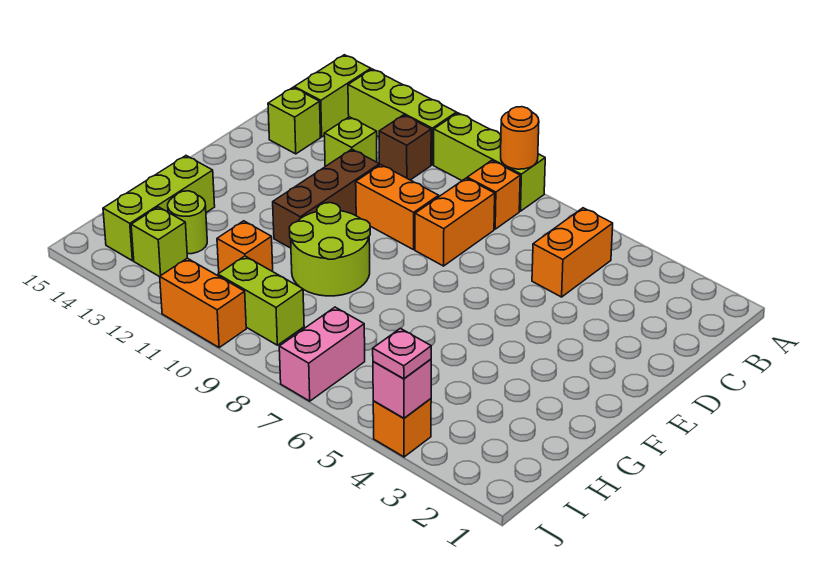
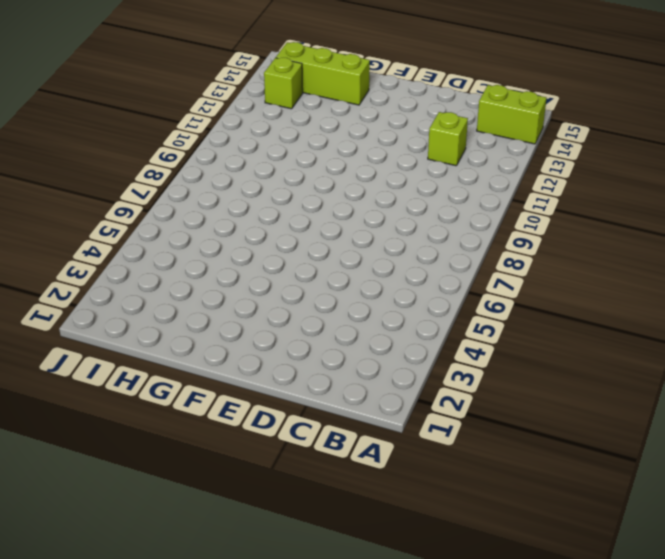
none -> lime brick A8:A10 level 1
none -> lime brick A11:A13 level 1
none -> orange brick B5:C5 level 1

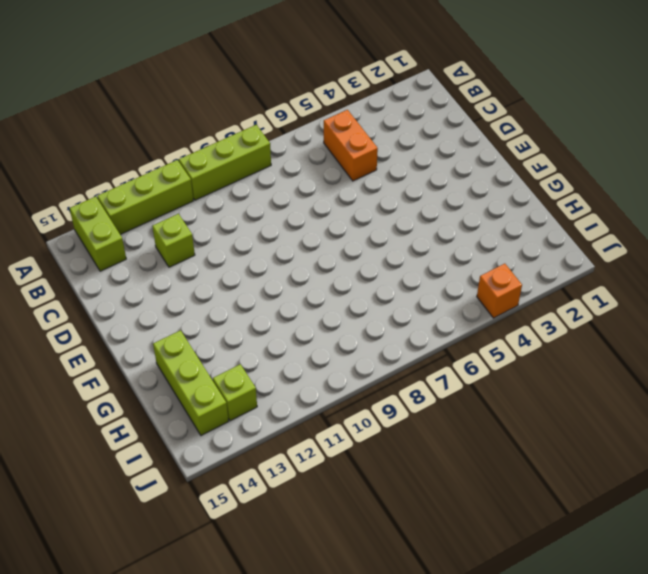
none -> orange brick B8 level 1
none -> brown brick B11 level 1
none -> orange brick C8:D8 level 1

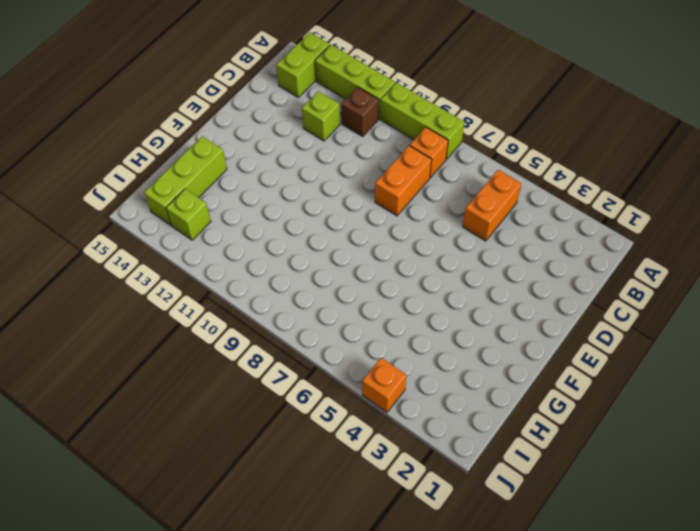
none -> lime brick C14 level 1
none -> orange brick D9:D10 level 1
none -> brown brick D11:F11 level 1

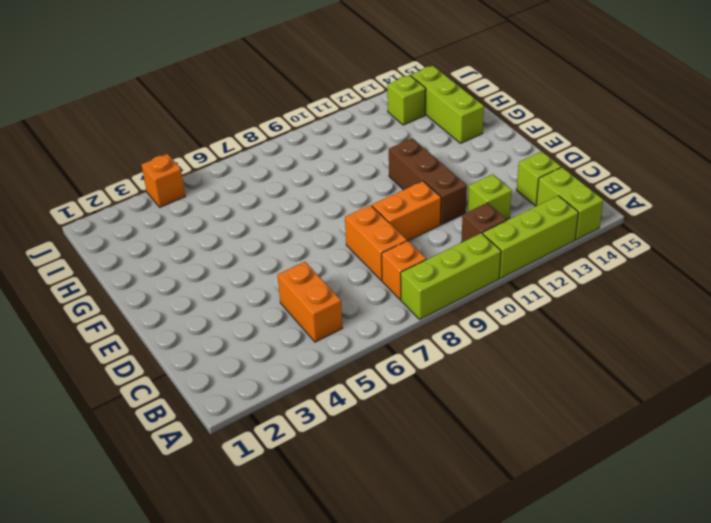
none -> lime round brick F9:G10 level 1
none -> orange brick H11 level 1
none -> lime round brick H13 level 1

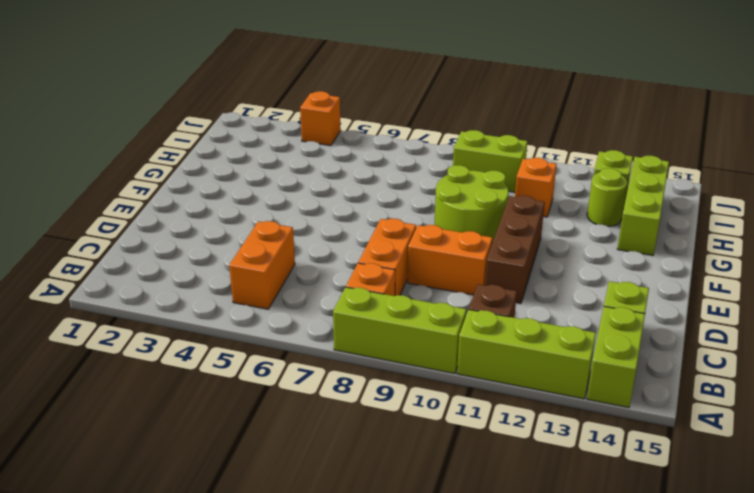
none -> lime brick C12 level 1
none -> pink brick I7:J7 level 1
none -> orange brick J10:J11 level 1

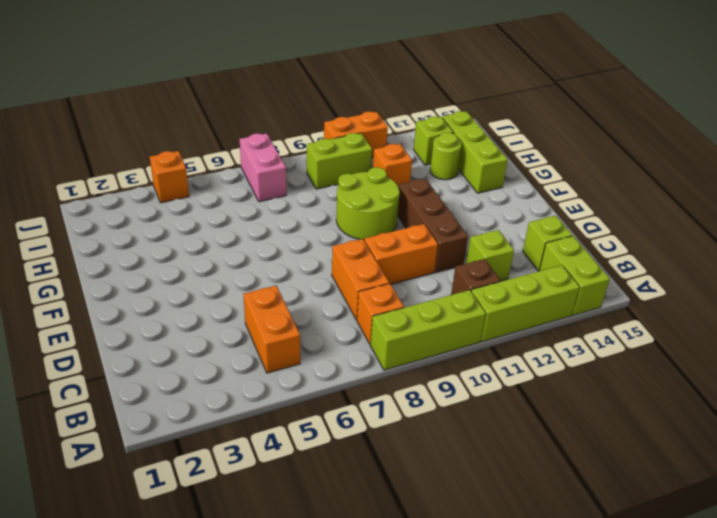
none -> orange round brick A8 level 2
none -> pink brick J4 level 2
none -> pink plate J4 level 3

